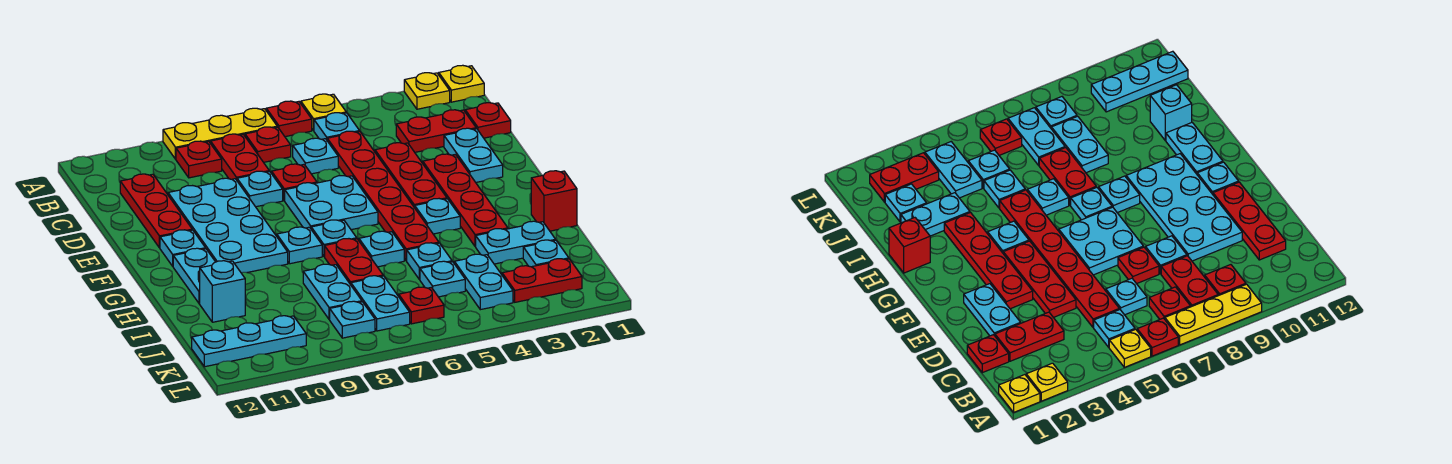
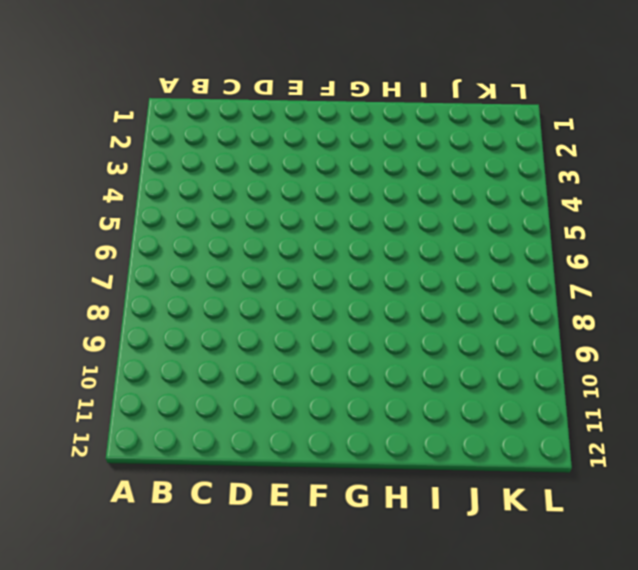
none -> yellow plate A1 level 1
none -> yellow plate A2 level 1
none -> yellow plate A5 level 1
none -> red plate A6 level 1

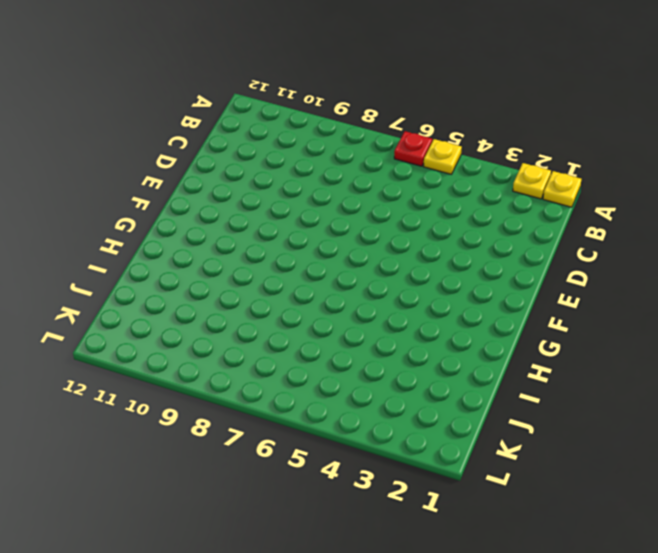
none -> yellow plate A7:A9 level 1
none -> cyan plate B5 level 1
none -> red plate B7 level 1
none -> red plate B8:C8 level 1

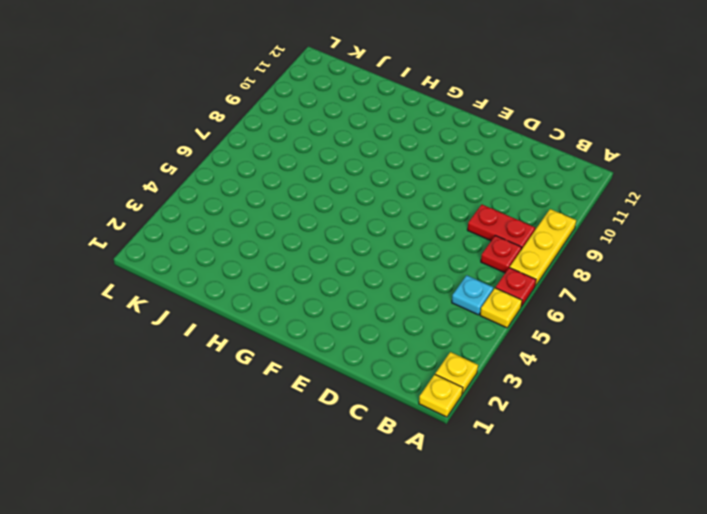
none -> red plate B9 level 1
none -> red plate C1 level 1
none -> red plate C2:C3 level 1
none -> red plate C5:H5 level 1

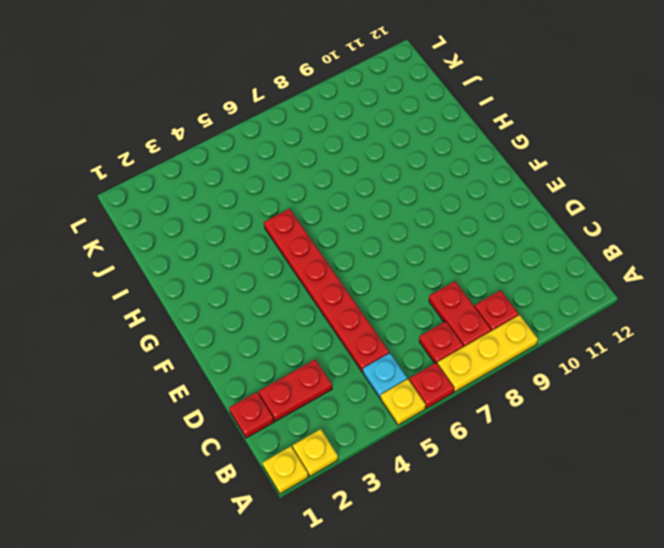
none -> cyan plate C6 level 1
none -> red plate C11:E11 level 1
none -> cyan plate D2:E2 level 1
none -> red plate D4:F4 level 1

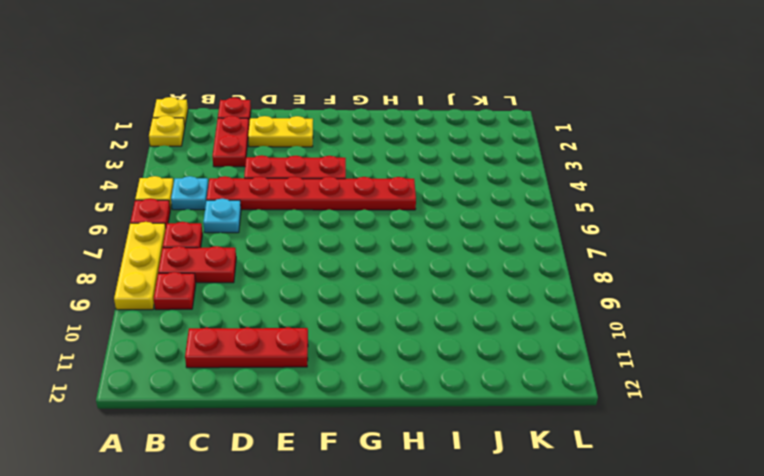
yellow plate D2:E2 level 1 -> cyan plate D2:E2 level 1
none -> red plate D7 level 1
none -> cyan plate D8 level 1
none -> cyan plate D9:G10 level 1
none -> red plate E3:H3 level 1

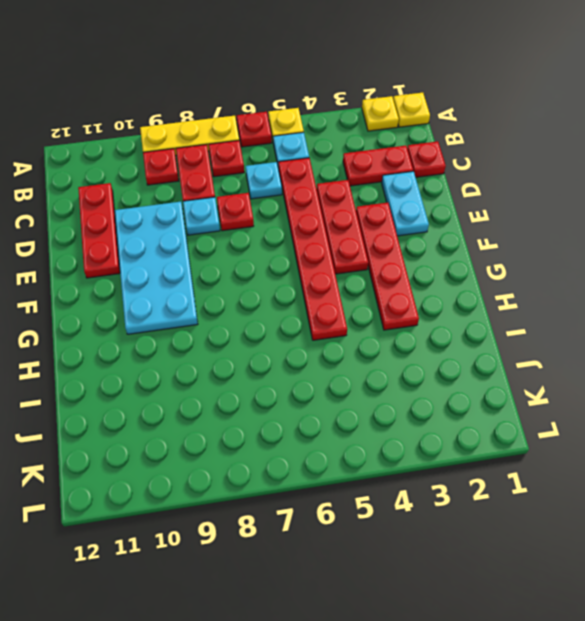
none -> cyan plate E6:F7 level 1
none -> cyan plate F11 level 1
none -> cyan plate G4 level 1
none -> cyan plate G7 level 1

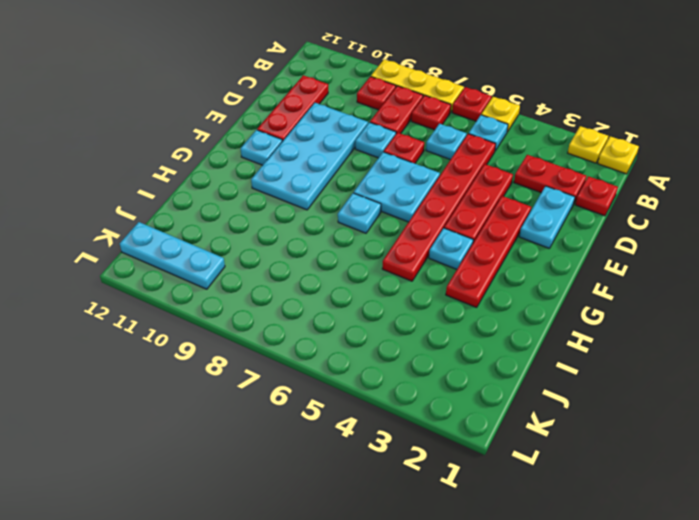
none -> cyan plate G8 level 1
none -> cyan plate G11:H11 level 1
none -> red brick H1 level 1
none -> cyan plate H6 level 1

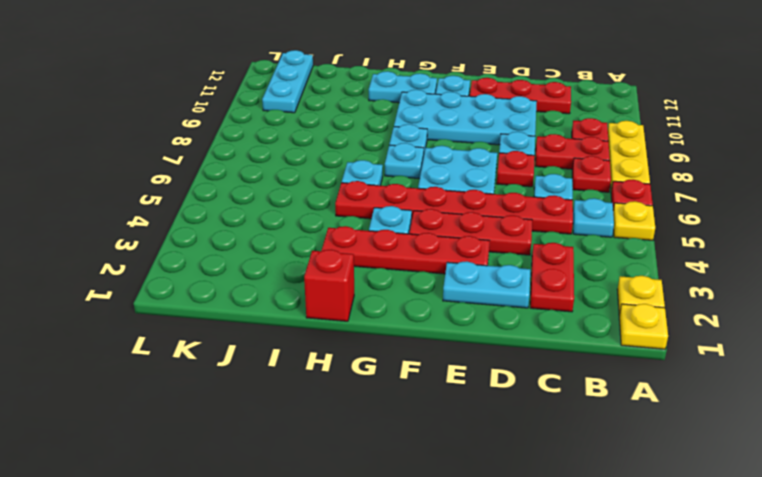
none -> red plate C1 level 1
none -> red plate H7:I7 level 1
none -> cyan plate I2:I3 level 1
none -> cyan plate I5 level 1

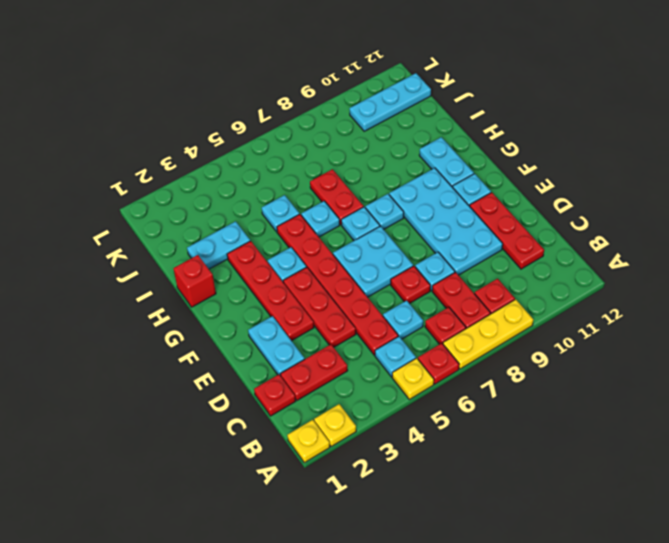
none -> cyan plate I8:J8 level 1
none -> cyan brick I11 level 1
none -> cyan plate J2 level 1
none -> cyan plate J4:K4 level 1

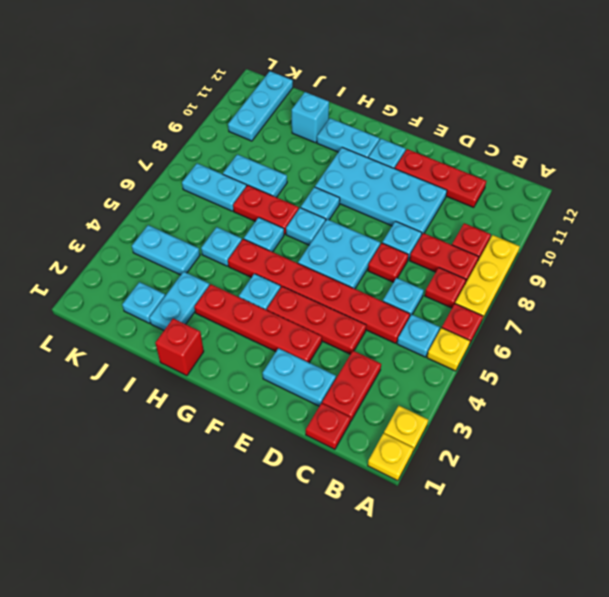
none -> cyan plate J5 level 1
none -> red plate K2:K3 level 1
none -> red plate K6 level 1
none -> cyan plate K8 level 1

